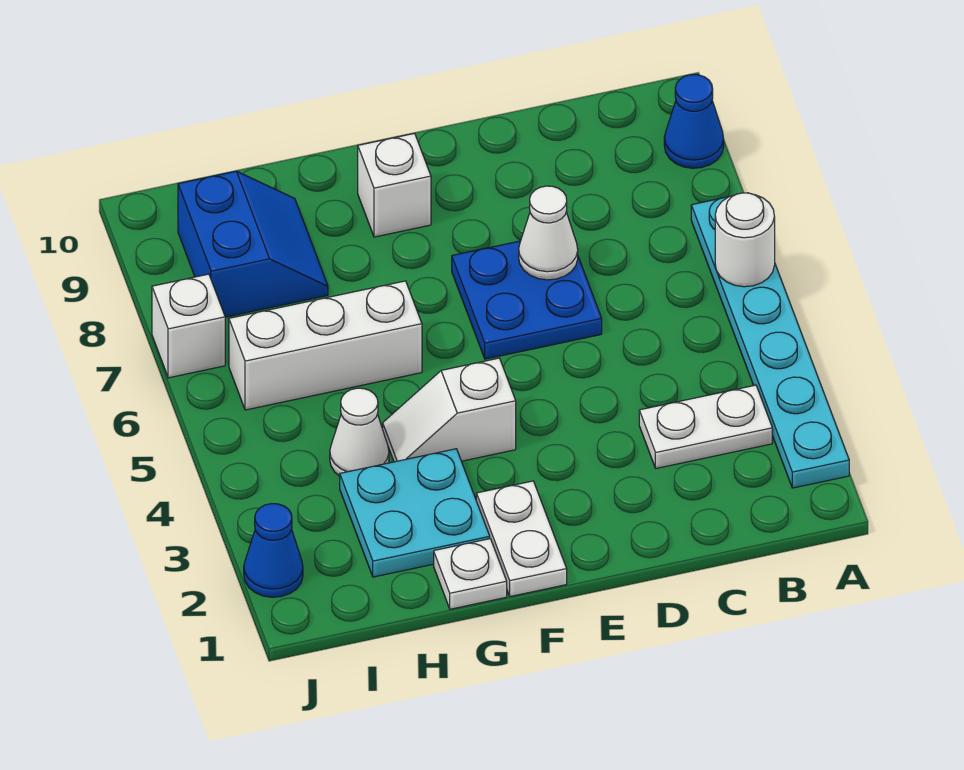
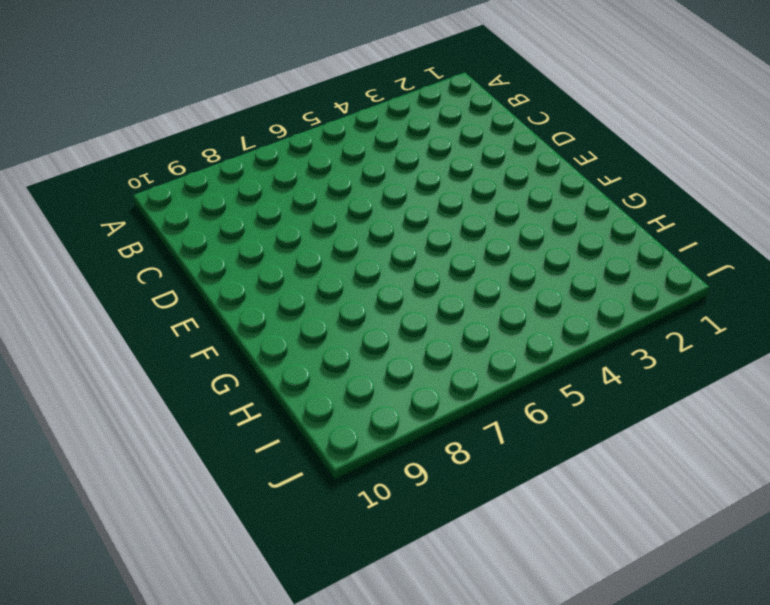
none -> cyan plate A2:A7 level 1
none -> blue cone A9 level 1
none -> white plate B3:C3 level 1

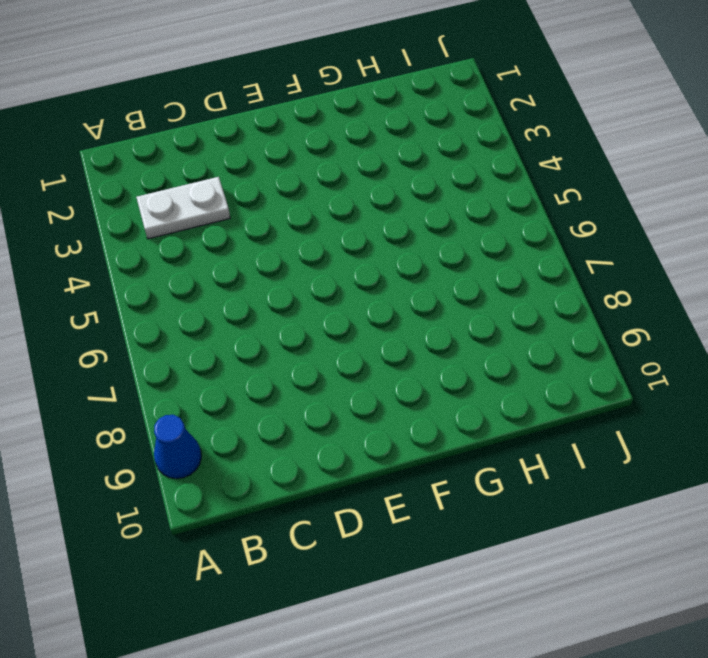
none -> cyan plate A2:A7 level 1
none -> blue plate D6:E7 level 1
none -> white plate F1:F2 level 1

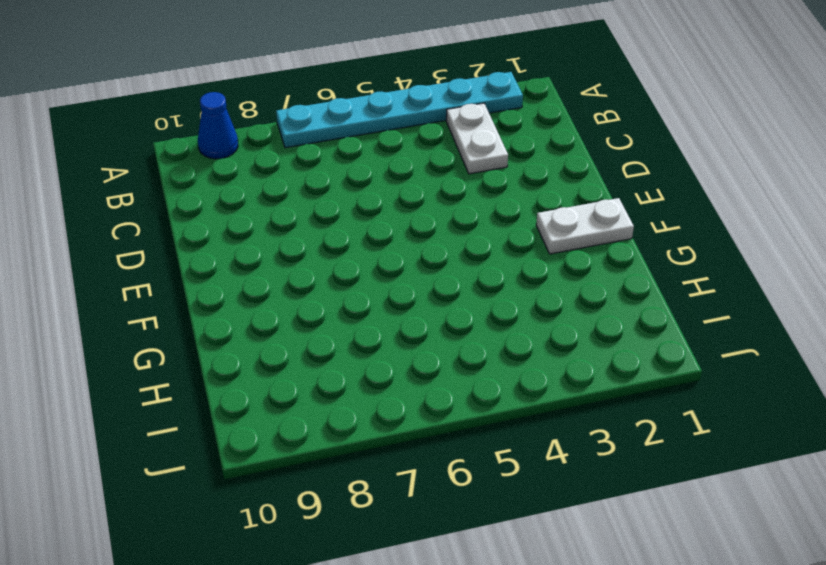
none -> blue plate D6:E7 level 1
none -> white slope F4:G4 level 1 top F
none -> white brick F9 level 1

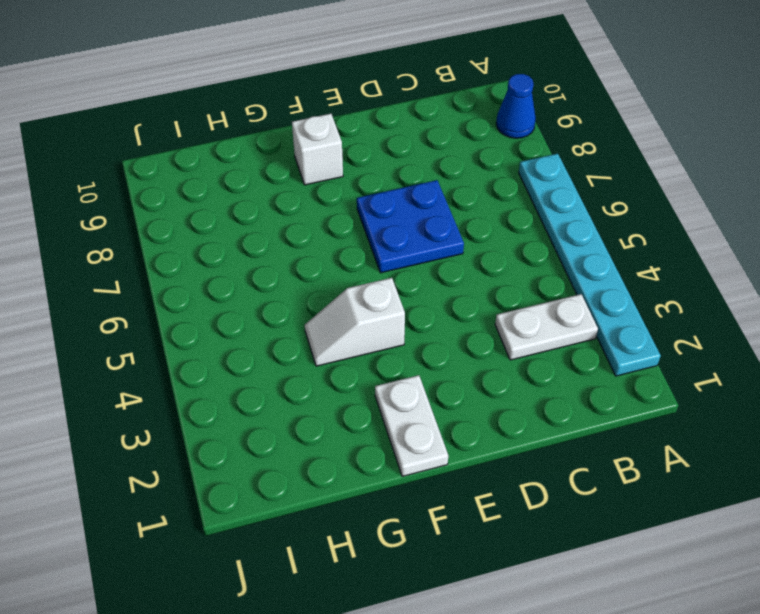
none -> white plate G1 level 1
none -> cyan plate G2:H3 level 1
none -> white brick G6:I6 level 1

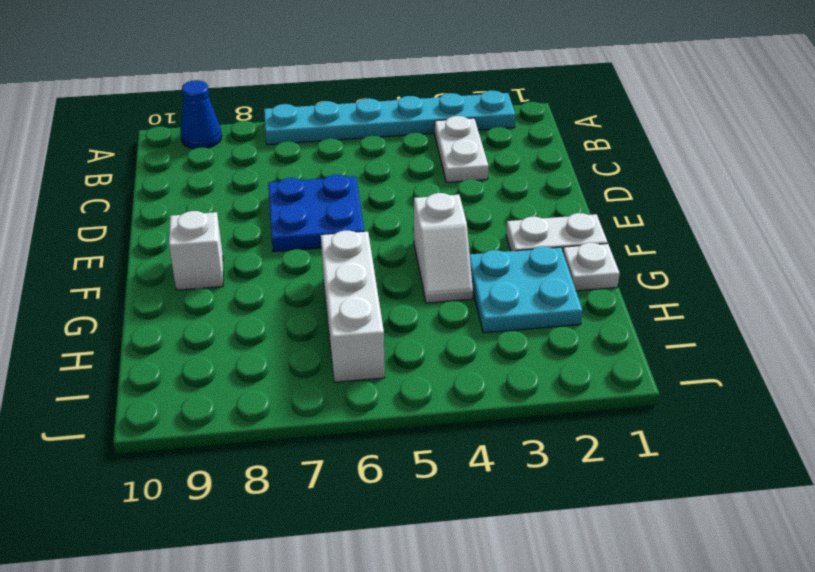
none -> white cone H4 level 1
none -> blue slope H8:I9 level 1 top I
none -> blue cone J2 level 1

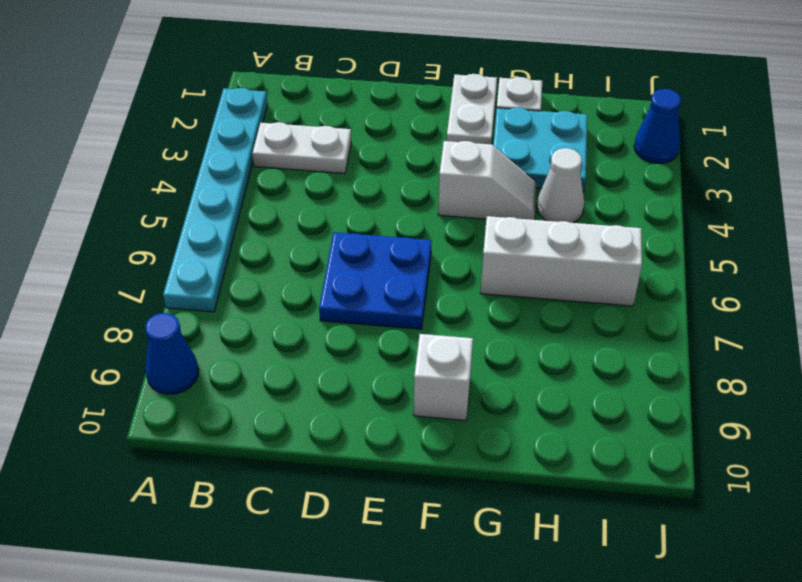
none -> blue slope H8:I9 level 1 top I
none -> white brick J7 level 1
none -> white round brick A6 level 2

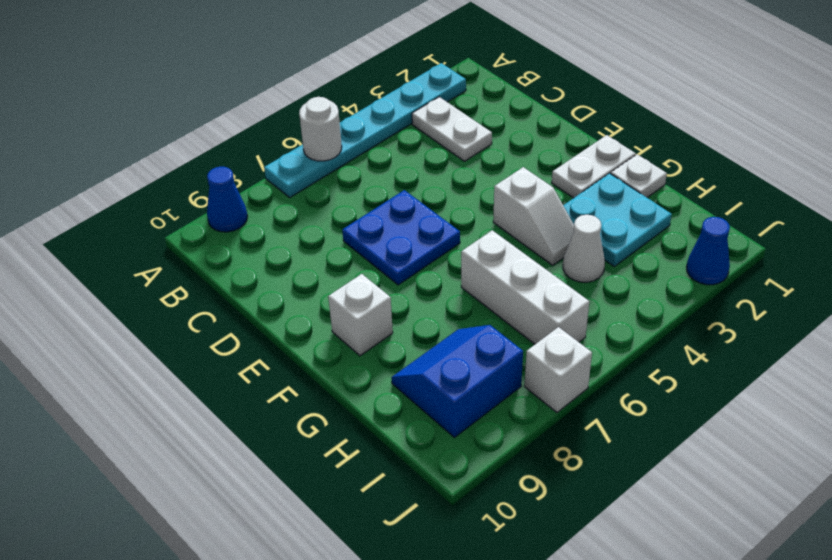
none -> white cone D7 level 2

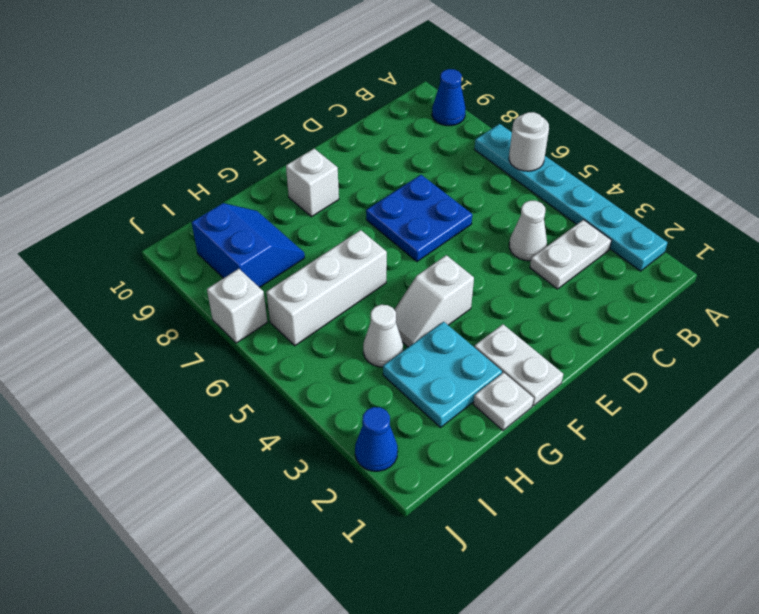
white cone C4 level 1 -> white cone D7 level 2

